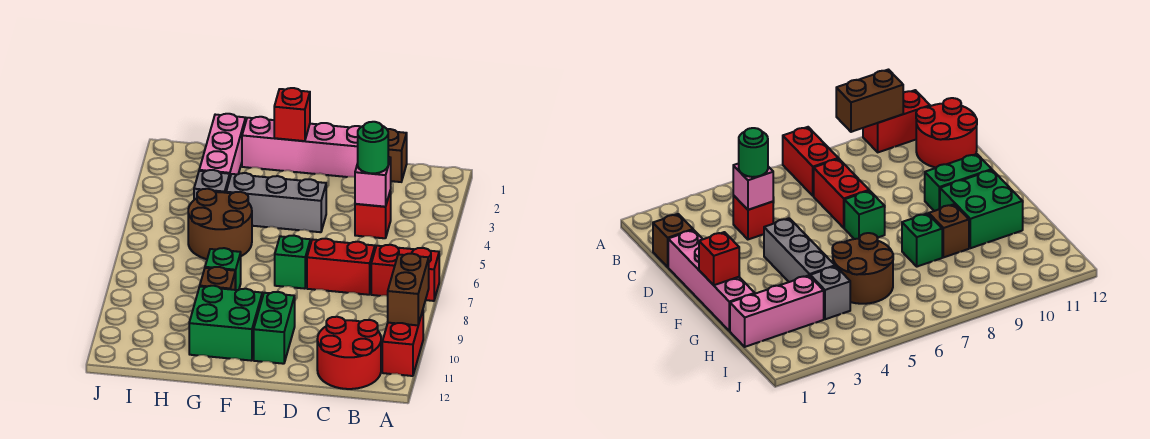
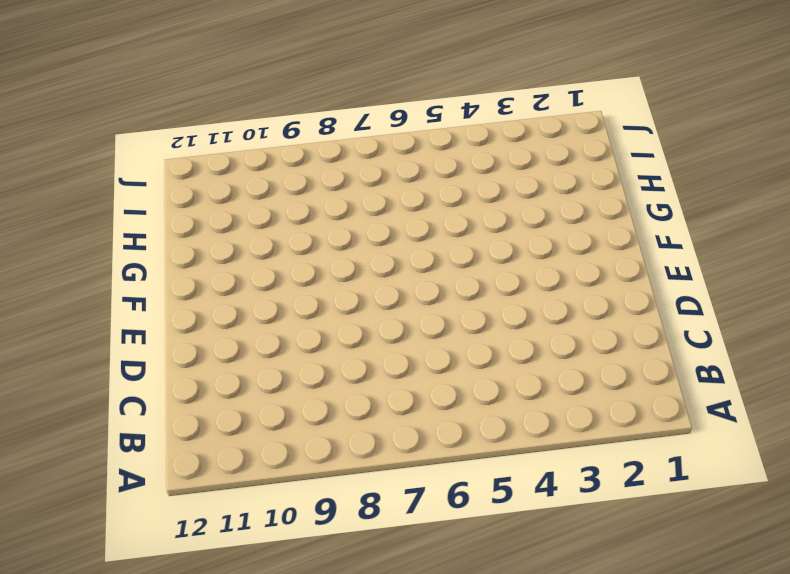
none -> red brick A7:B7 level 1
none -> red brick A10:A11 level 1
none -> red round brick B11:C12 level 1

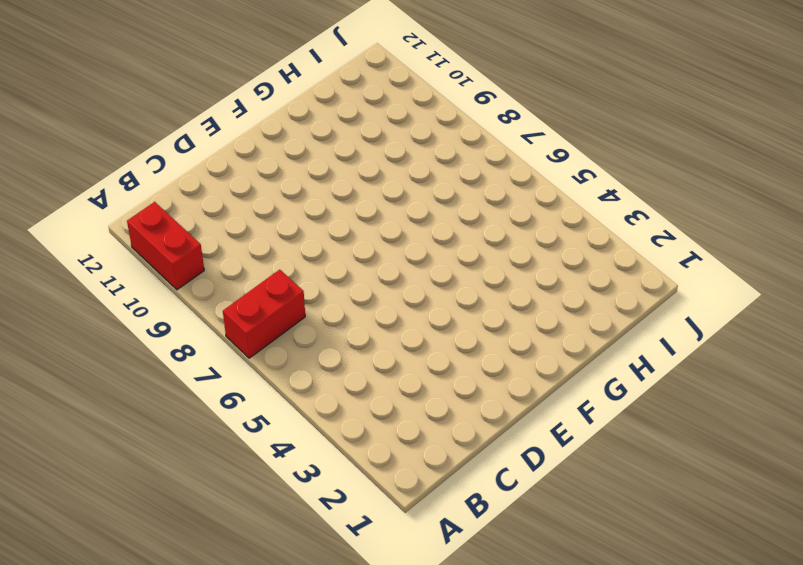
none -> red round brick B11:C12 level 1
none -> brown brick C1 level 1
none -> red brick C4 level 1

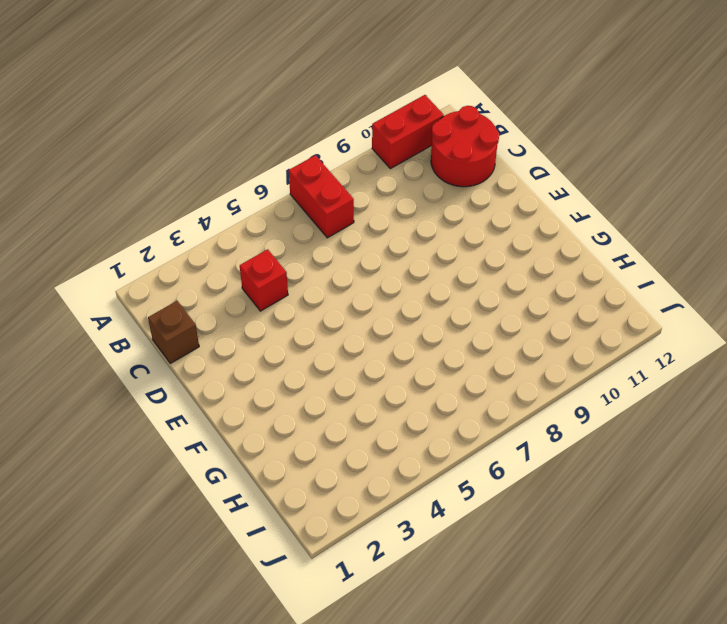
none -> red brick C7:D7 level 1
none -> pink brick D1:G1 level 1
none -> grey brick E4:G4 level 1

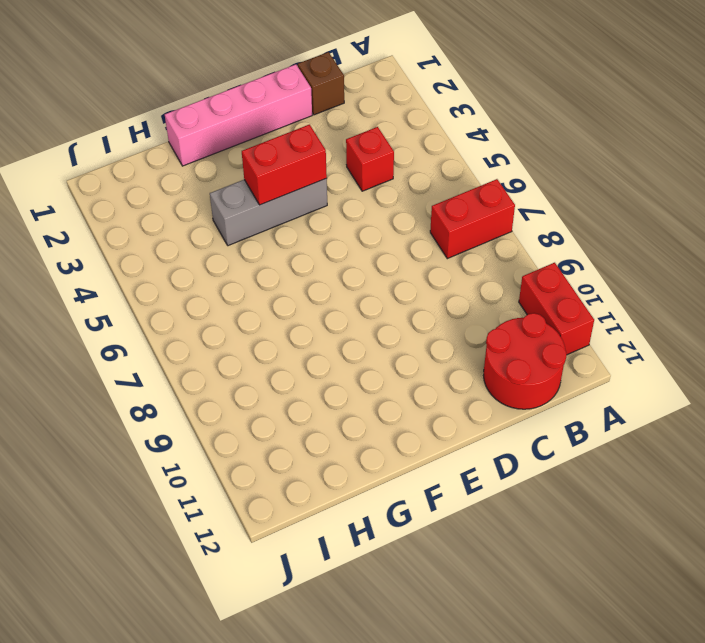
red brick E4:F4 level 2 -> red brick C7:D7 level 1
none -> green brick E7 level 1
none -> green brick E10:E11 level 1
none -> green brick F10:G11 level 1

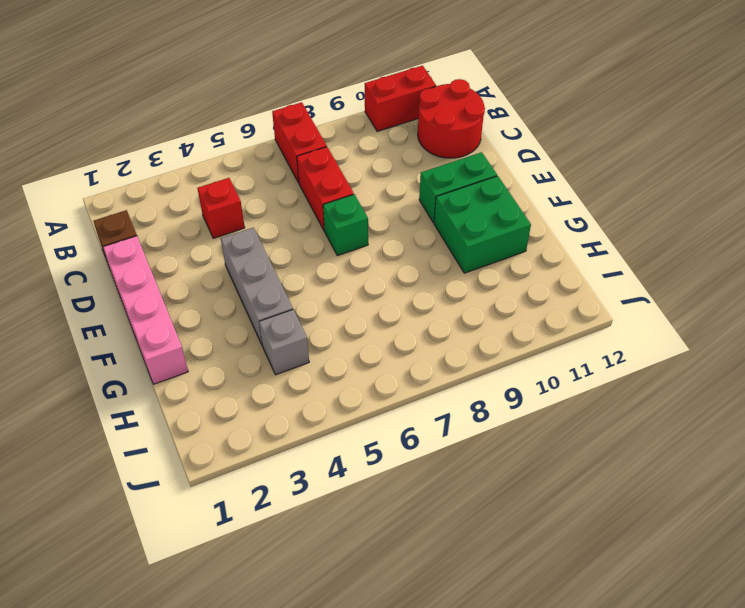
none -> brown round brick G5:H6 level 1
none -> green brick G8 level 1
none -> brown brick G9 level 1

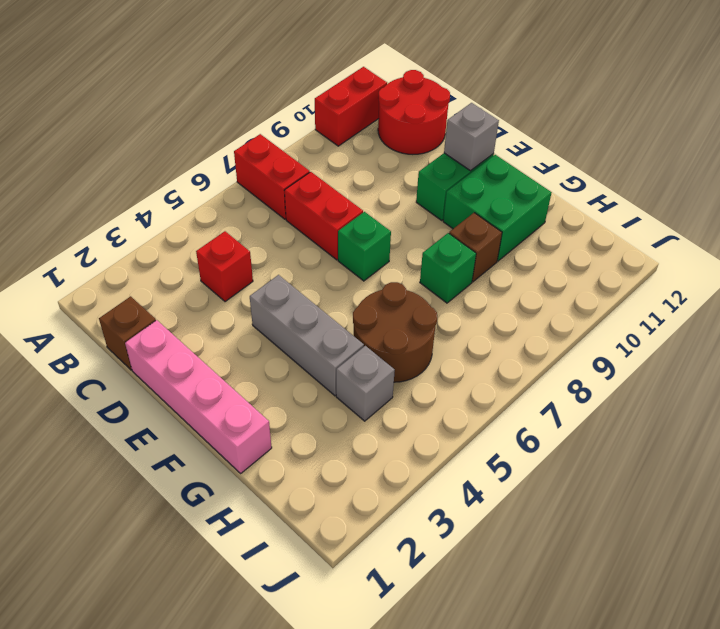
grey brick E11 level 2 -> none
none -> pink brick H1:H3 level 1
none -> brown brick A9:A10 level 2
none -> pink brick C4 level 2

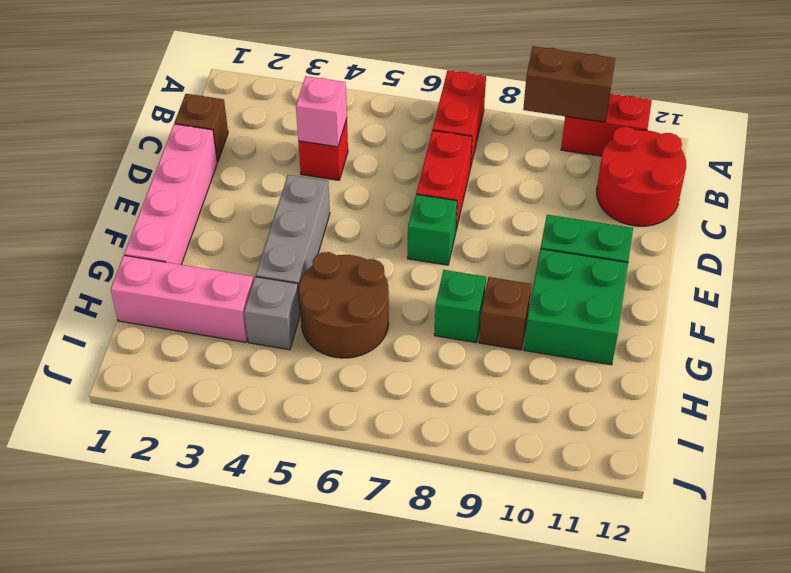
none -> red brick F1 level 2
none -> green round brick C4 level 3

